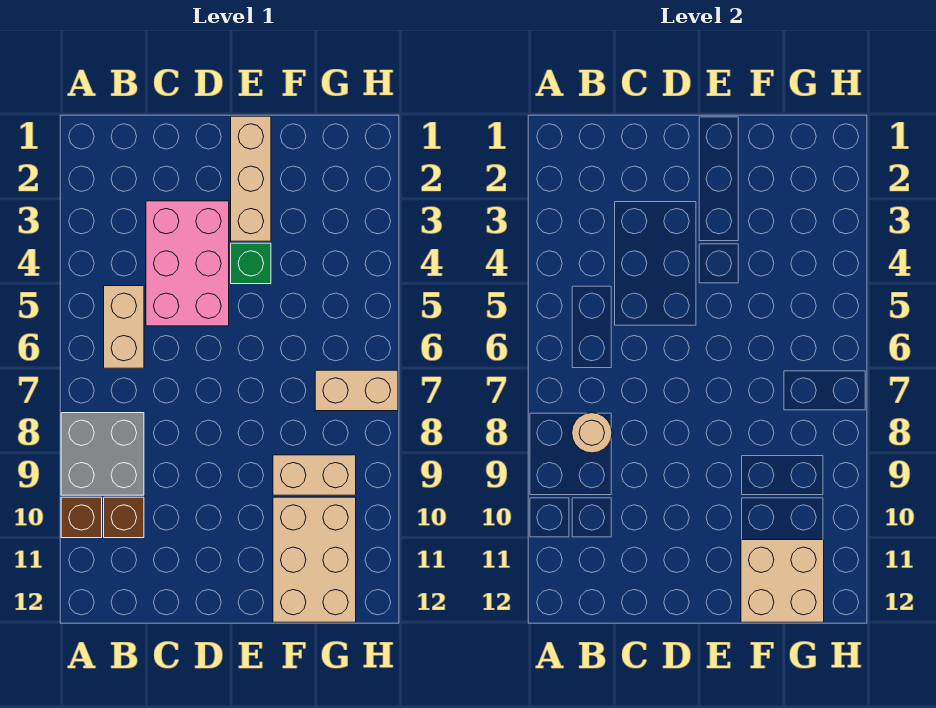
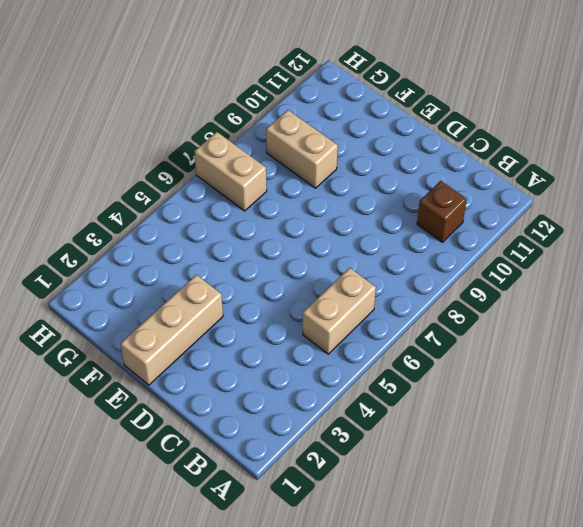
none -> grey brick A8:B9 level 1
none -> brown brick A10 level 1
none -> pink brick C3:D5 level 1

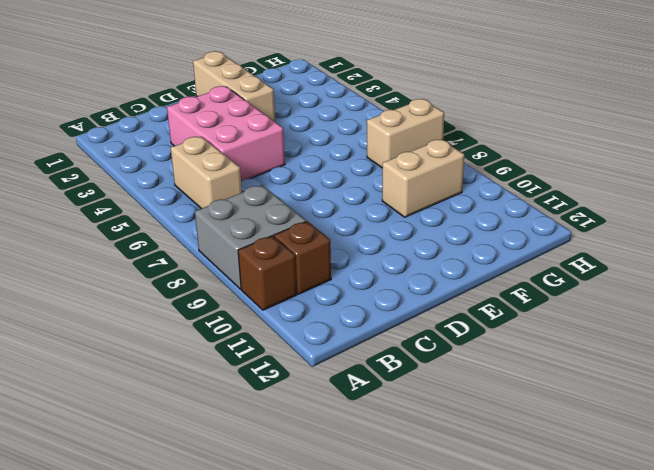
none -> green brick E4 level 1
none -> tan brick F10:G12 level 1
none -> tan round brick B8 level 2

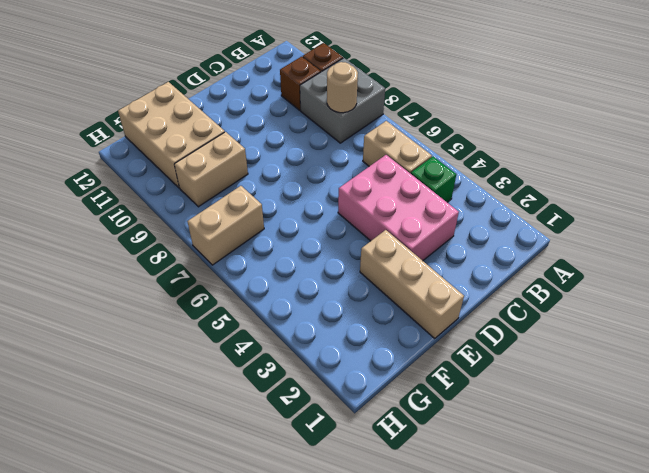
green brick B4 level 1 -> green brick E4 level 1
none -> tan brick F11:G12 level 2

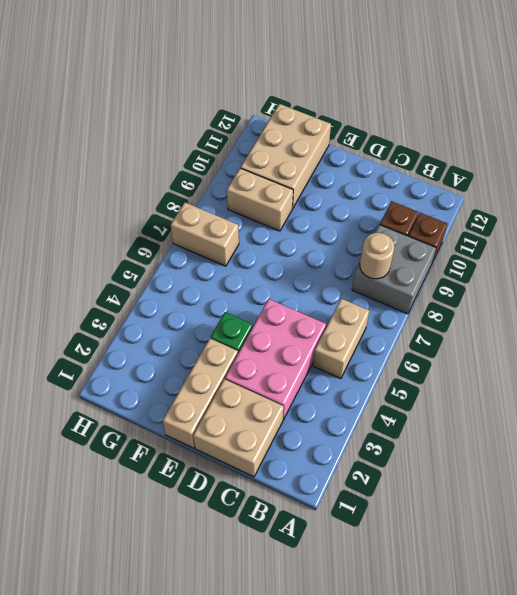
tan brick C1:D2 level 1 -> tan brick F11:G12 level 2

